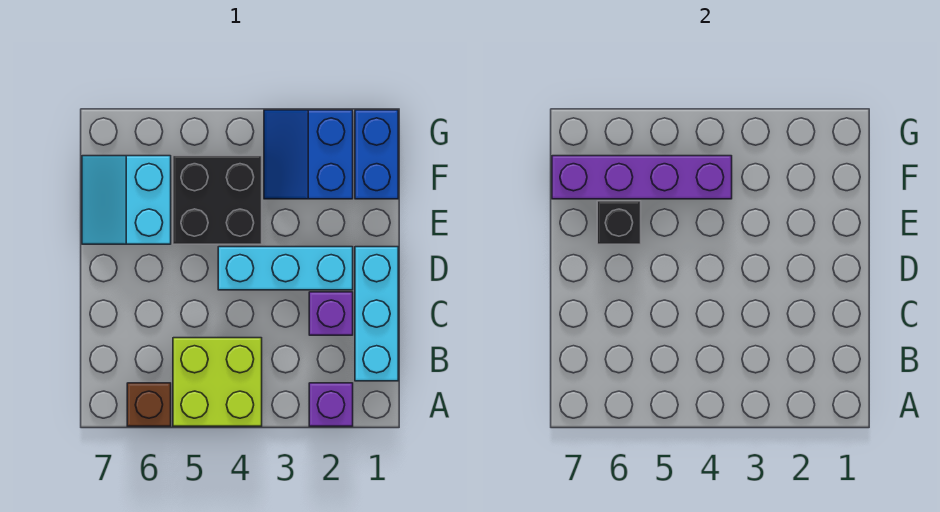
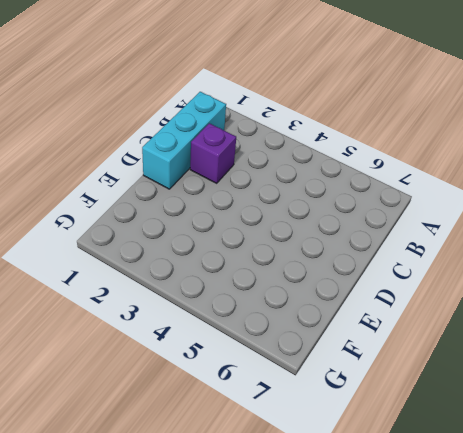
none -> purple brick A2 level 1
none -> lime brick A4:B5 level 1
none -> brown brick A6 level 1

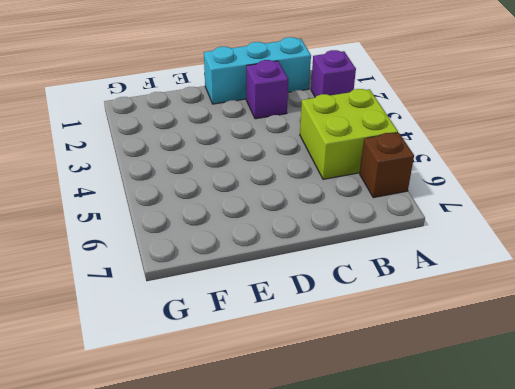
none -> cyan brick D2:D4 level 1
none -> black brick E4:F5 level 1
none -> cyan slope E6:F7 level 1 top 6

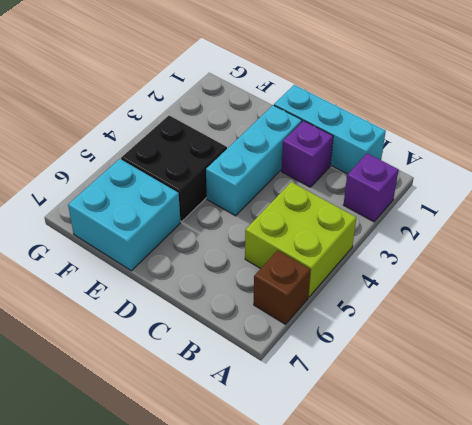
cyan brick E6:F7 level 1 -> cyan slope E6:F7 level 1 top 6
none -> blue brick F1:G1 level 1
none -> blue slope F2:G3 level 1 top 2
none -> black brick E6 level 2

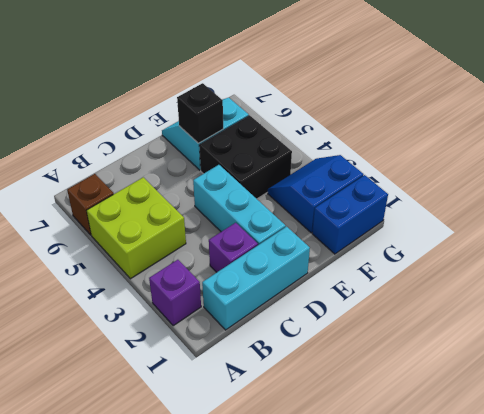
none -> purple brick F4:F7 level 2

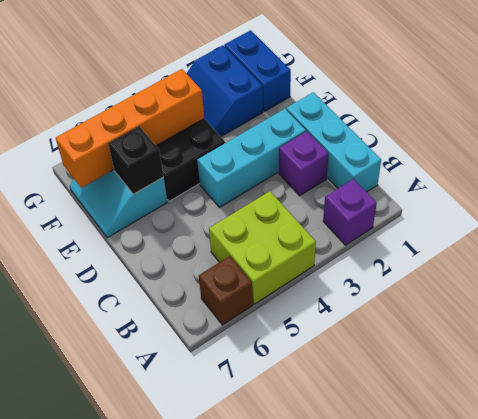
orange brick F4:F7 level 2 -> purple brick F4:F7 level 2

